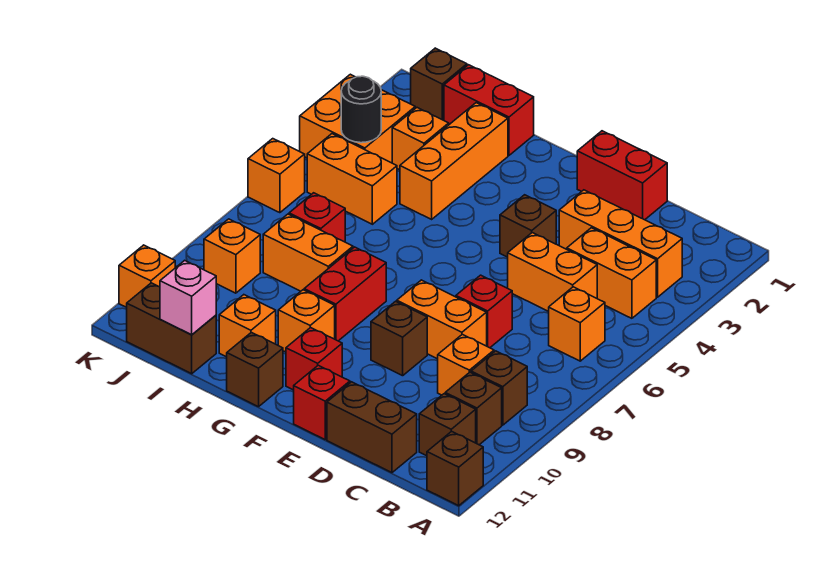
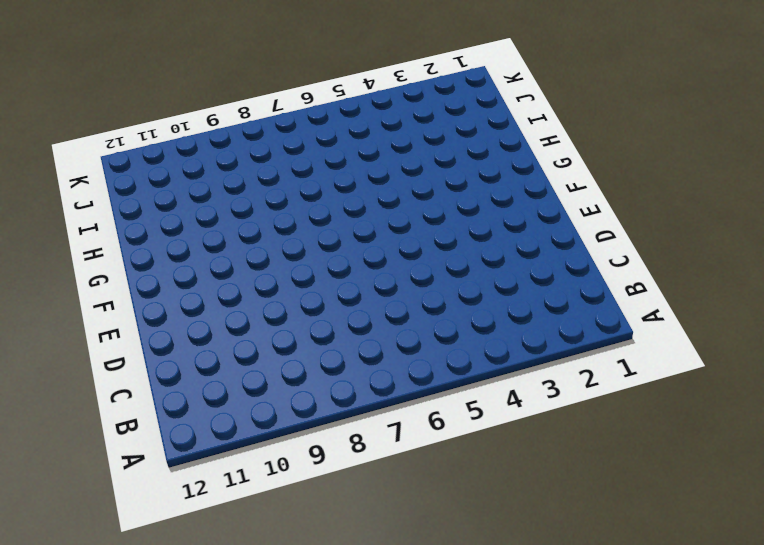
none -> brown brick A12 level 1
none -> orange brick B3:D3 level 1
none -> orange brick B4:C4 level 1
none -> orange brick B6 level 1

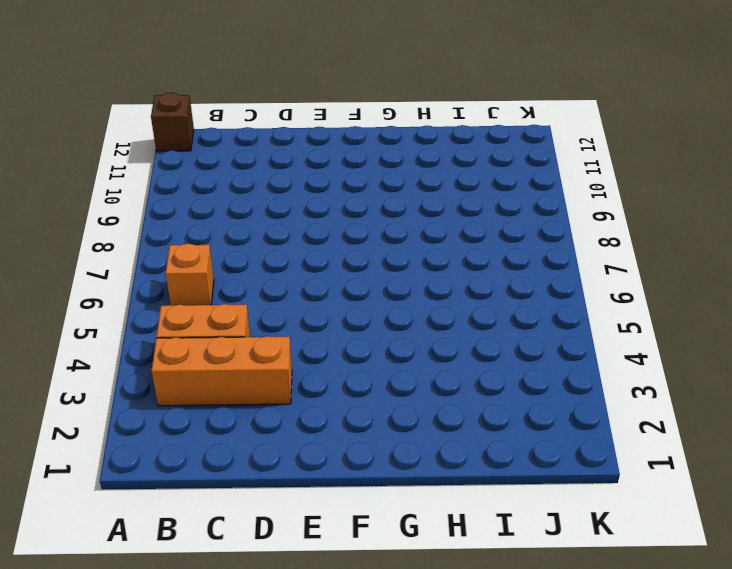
none -> brown brick B9 level 1
none -> brown brick B10 level 1
none -> brown brick B11 level 1
none -> orange brick C5:D5 level 1

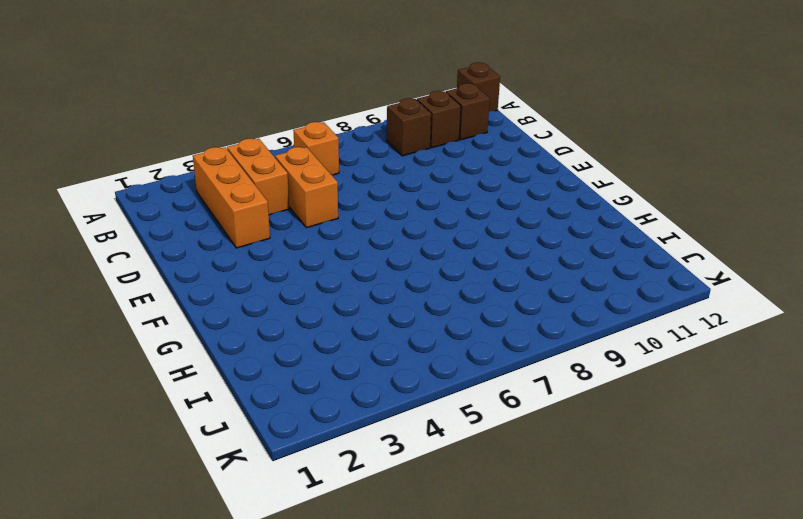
none -> orange brick C9 level 1
none -> brown brick C12:D12 level 1
none -> red brick D1:E1 level 1
none -> red brick D7 level 1

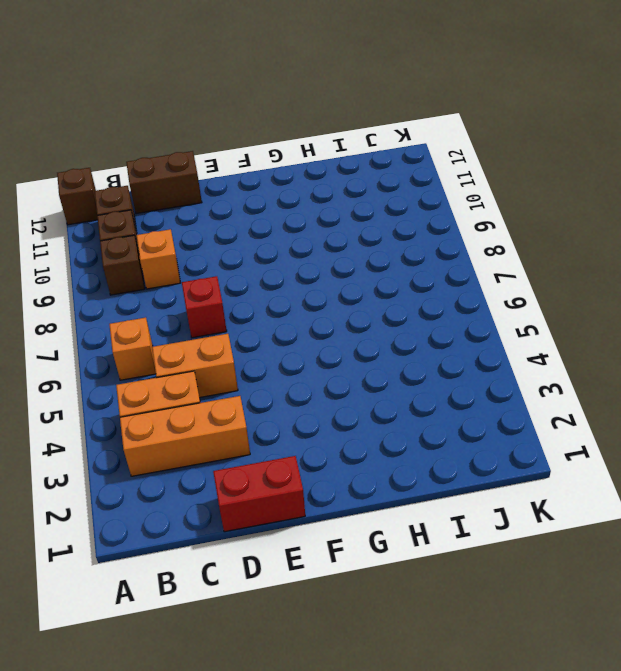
none -> orange brick D8:E8 level 1
none -> brown brick E4 level 1
none -> brown brick E9 level 1
none -> red brick E12 level 1

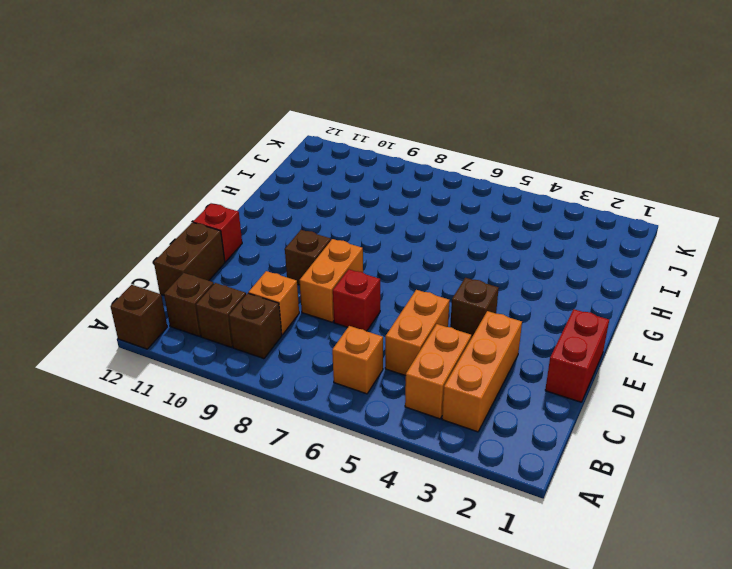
none -> red brick F11 level 1
none -> red brick G8:G9 level 1
none -> orange brick G10 level 1
none -> brown brick G12 level 1

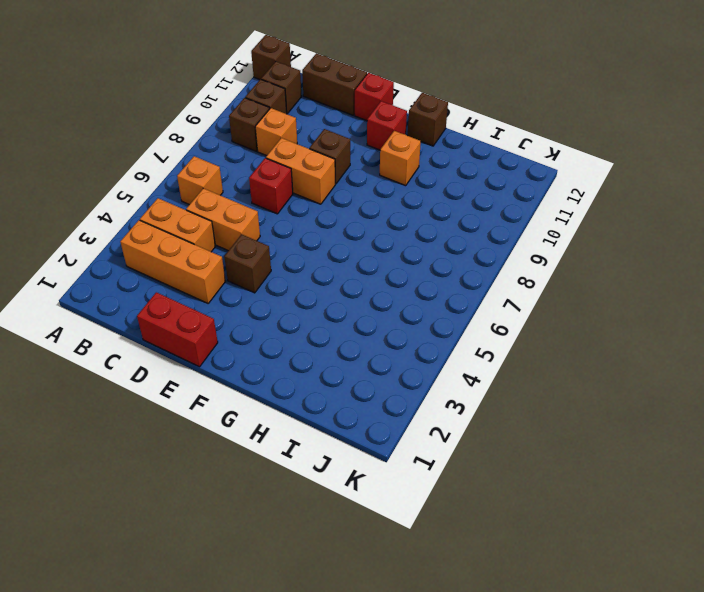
none -> red brick G8:G9 level 1
none -> red brick H1:I1 level 1
none -> orange brick H2:H4 level 1
none -> orange brick H8:I8 level 1

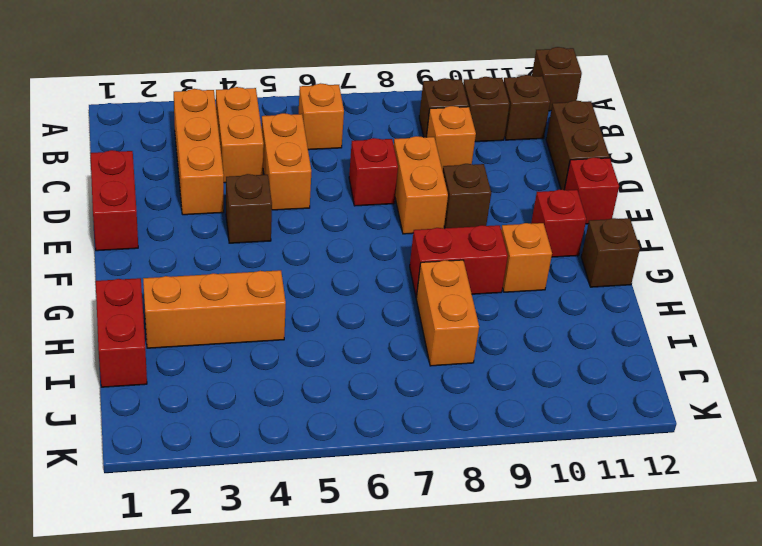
none -> orange brick H11 level 1
none -> orange brick I3 level 1
none -> orange brick I5:J5 level 1
none -> red brick I7 level 1

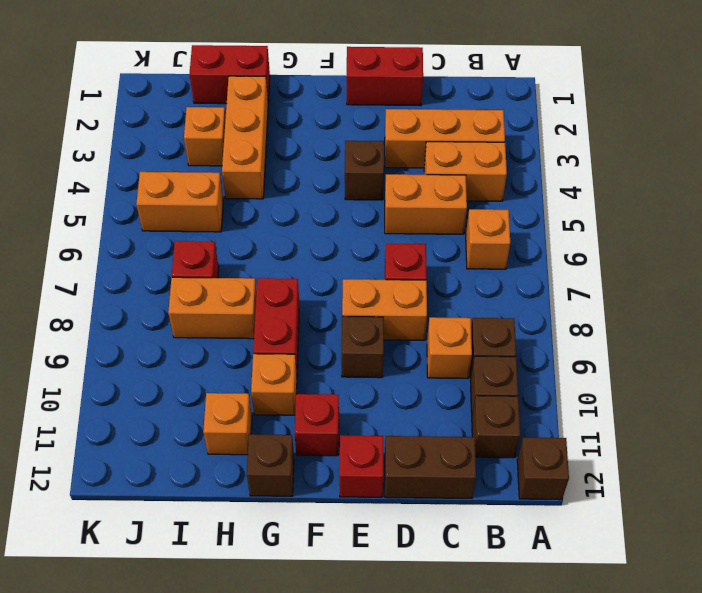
none -> brown brick I12:J12 level 1
none -> brown brick J1 level 1
none -> orange brick J3:K4 level 1
none -> orange brick J9 level 1

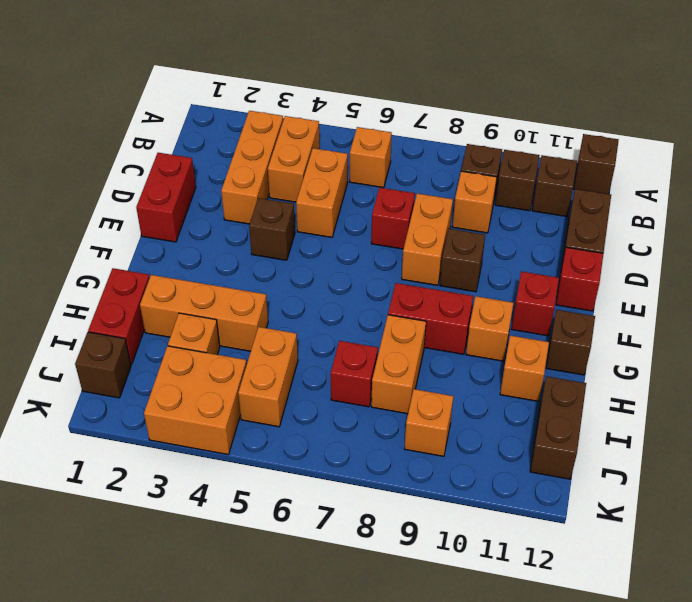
none -> orange brick K6 level 1
none -> orange brick K11 level 1
none -> pink brick I12 level 2
none -> black round brick J4 level 2

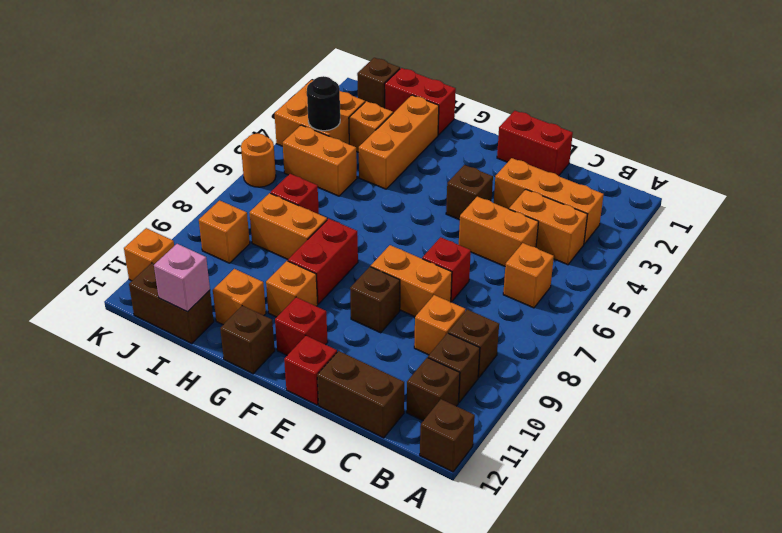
orange round brick K6 level 1 -> orange brick K6 level 1

